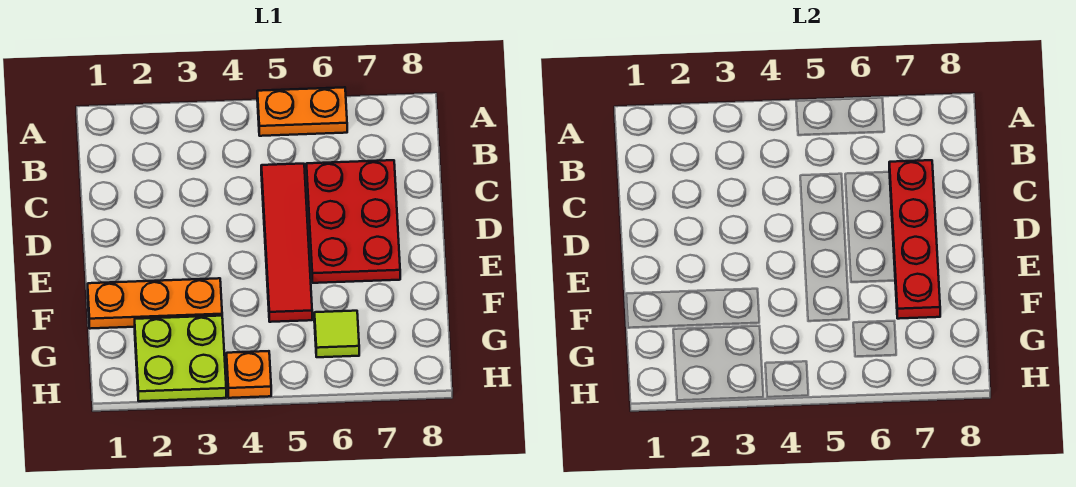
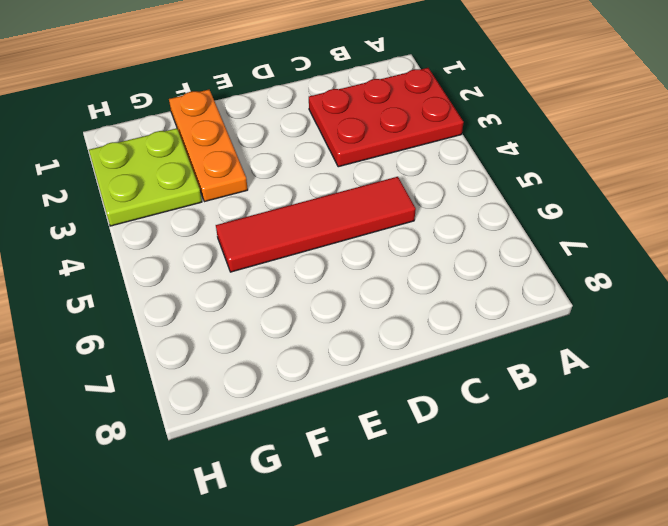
red plate A2:C3 level 1 -> red plate C6:E7 level 1
none -> orange plate A5:A6 level 1
none -> lime tile G6 level 1

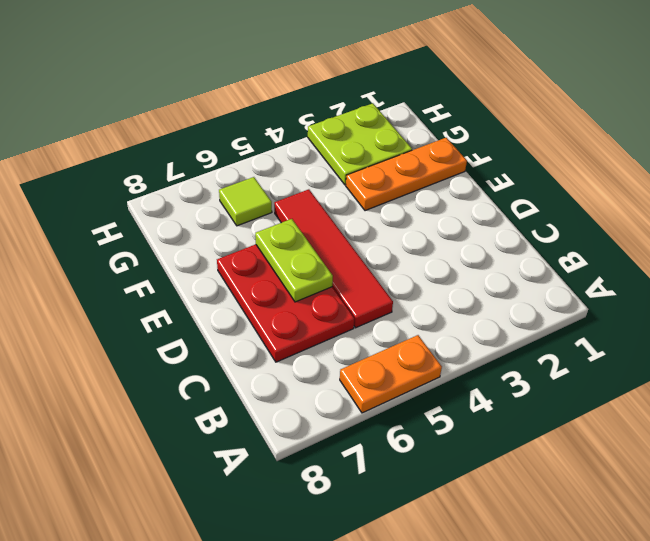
lime plate D6:E6 level 2 -> none
none -> orange plate H4 level 1
none -> red plate C7:F7 level 2

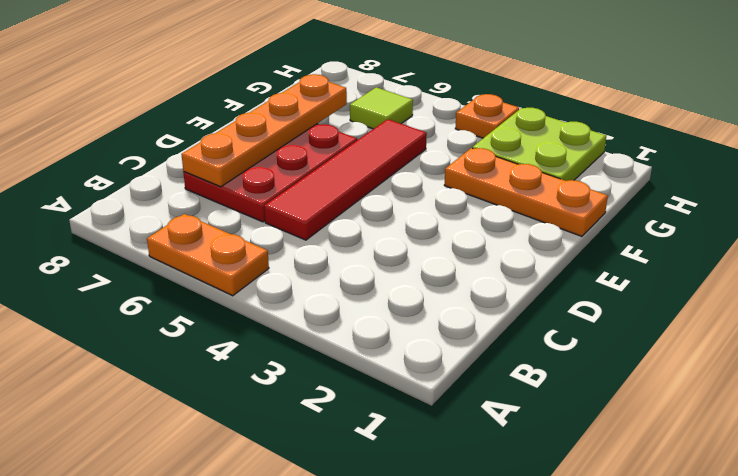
orange plate C7:F7 level 2 -> red plate C7:F7 level 2

